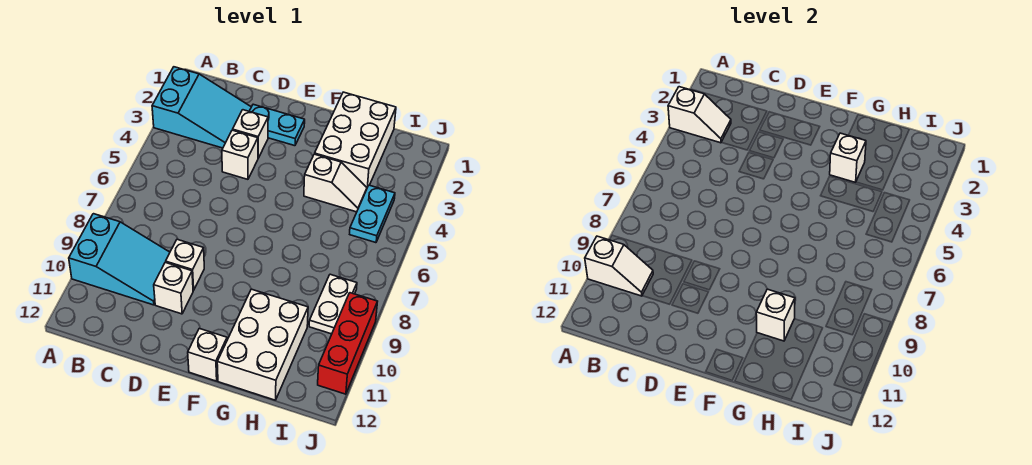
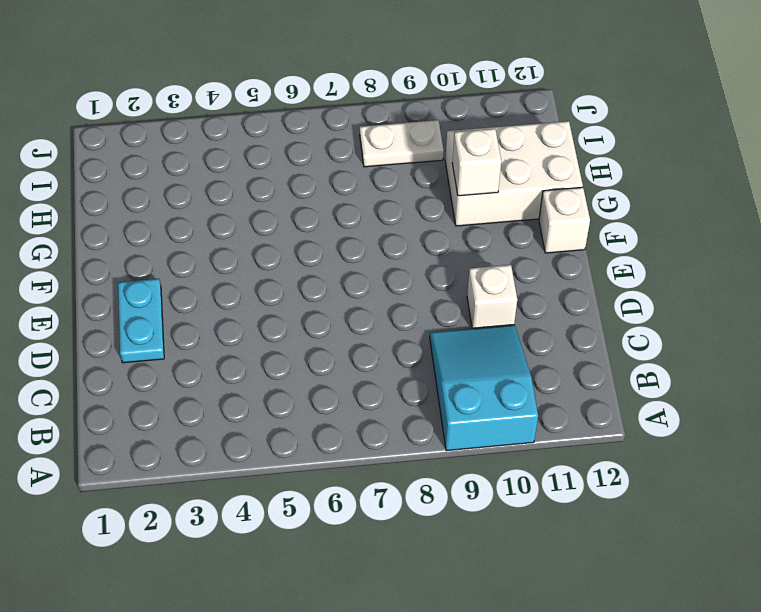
none -> cyan slope A2:C3 level 1 top A
none -> white brick D3 level 1
none -> white brick D4 level 1

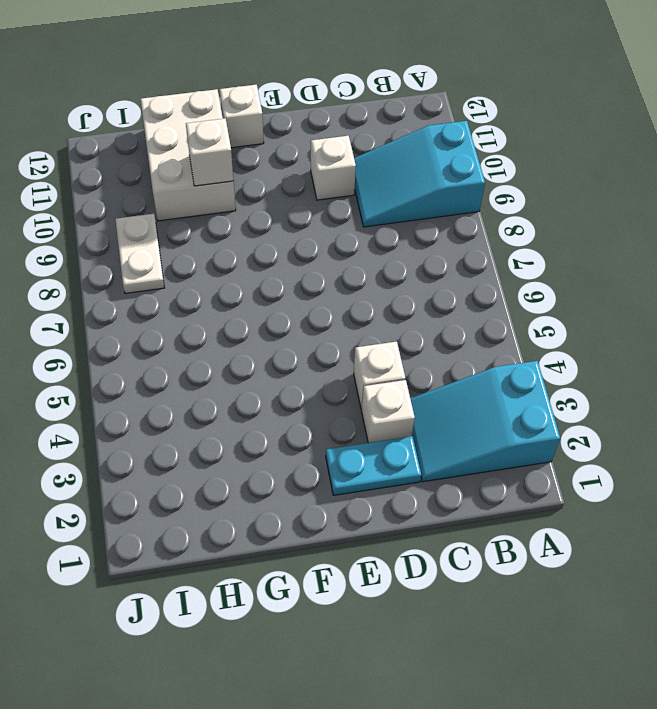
none -> white brick D9 level 1
none -> white brick G1:H3 level 1
none -> white slope G4:H4 level 1 top G

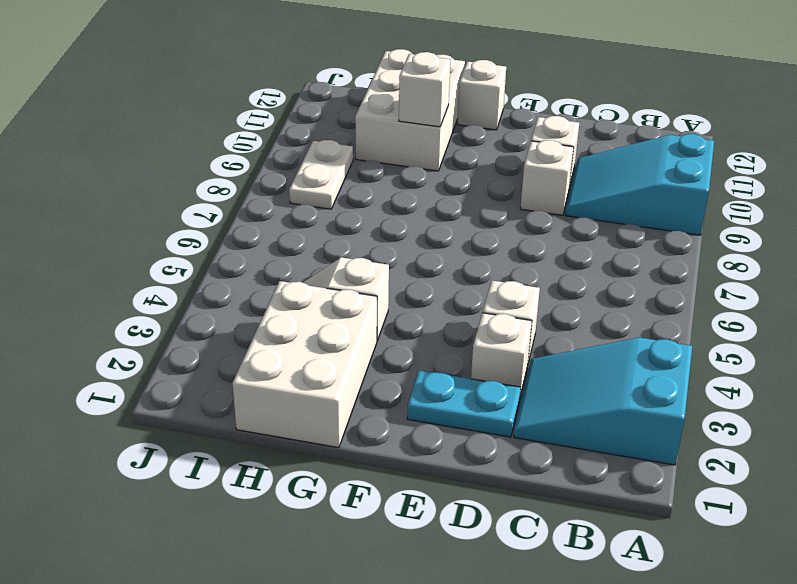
none -> cyan plate I4:I5 level 1
none -> red brick J9:J11 level 1
none -> white slope A3:B3 level 2 top A

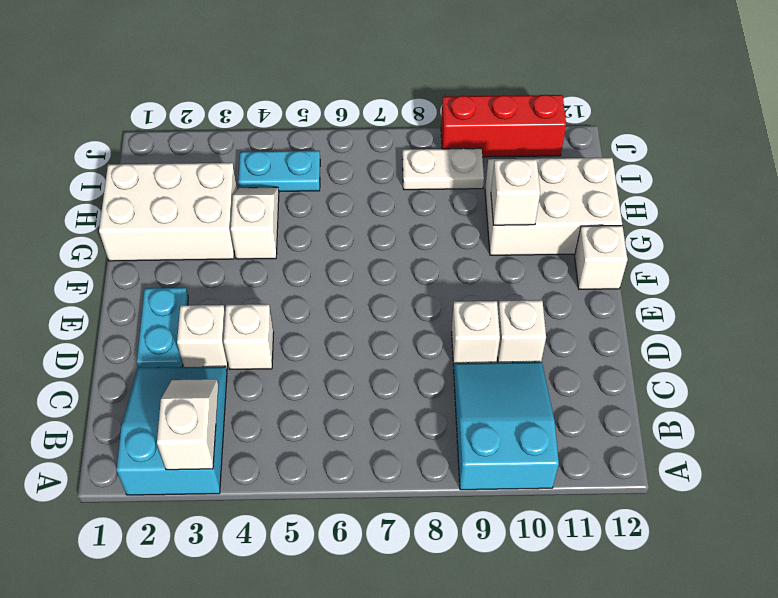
none -> white slope A10:B10 level 2 top A
none -> white brick G3 level 2

